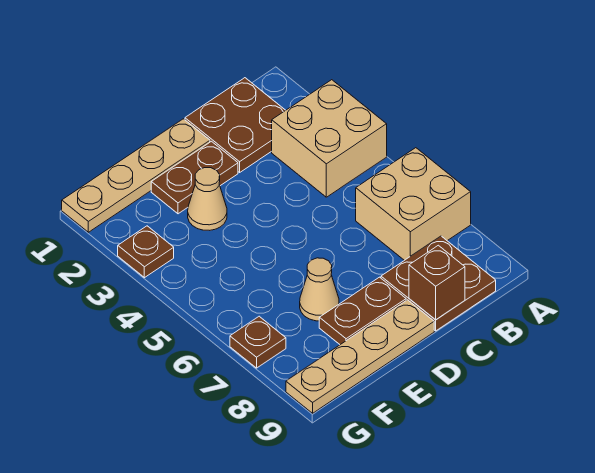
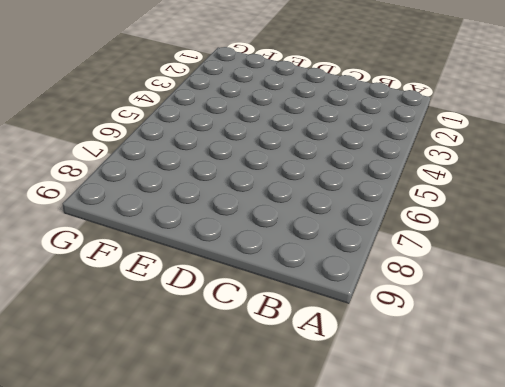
none -> tan brick A3:B4 level 1
none -> tan brick A6:B7 level 1
none -> brown plate B1:C2 level 1

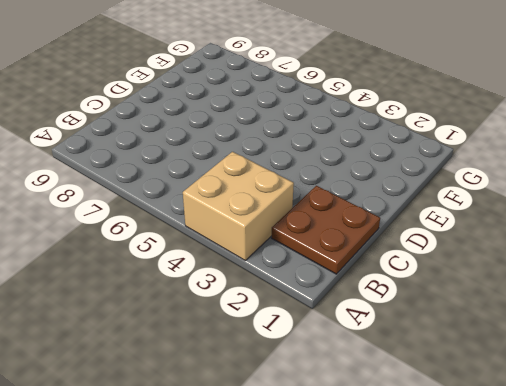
none -> tan brick A6:B7 level 1
none -> brown plate B8:C9 level 1
none -> tan plate D1:G1 level 1

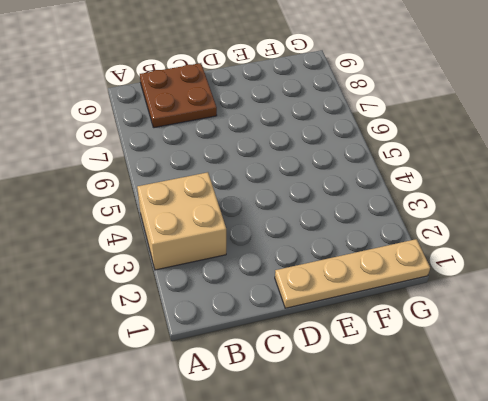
none -> tan brick A6:B7 level 1
none -> brown plate B1:C2 level 1
none -> brown plate D2:E2 level 1

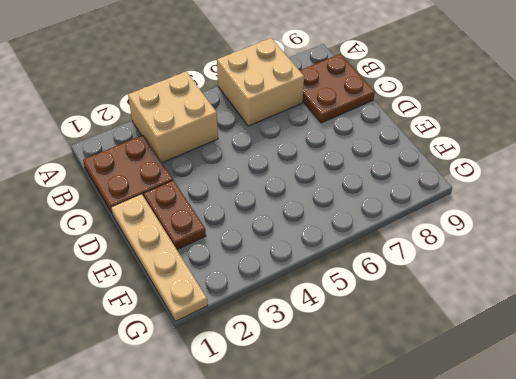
none -> brown plate D8:E8 level 1
none -> tan plate D9:G9 level 1
none -> tan cone E3 level 1

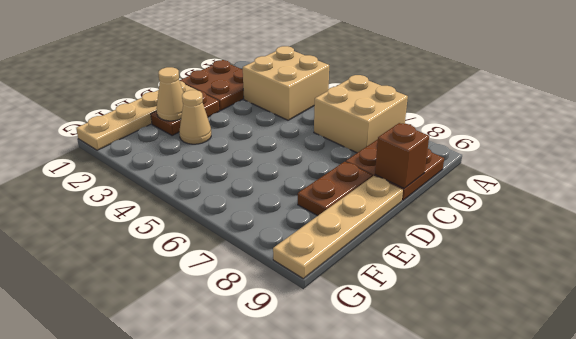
tan cone E2 level 2 -> tan cone E7 level 1
none -> brown plate G3 level 1
none -> brown plate G7 level 1

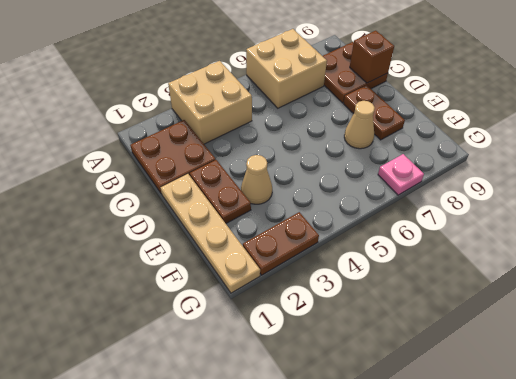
brown plate G2:G3 level 1 -> brown plate G3 level 1
pink plate G7 level 1 -> brown plate G7 level 1
none -> tan plate D9:G9 level 1

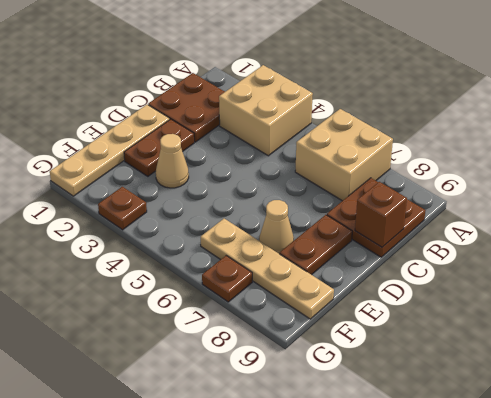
tan plate F6:F9 level 1 -> tan plate D9:G9 level 1

